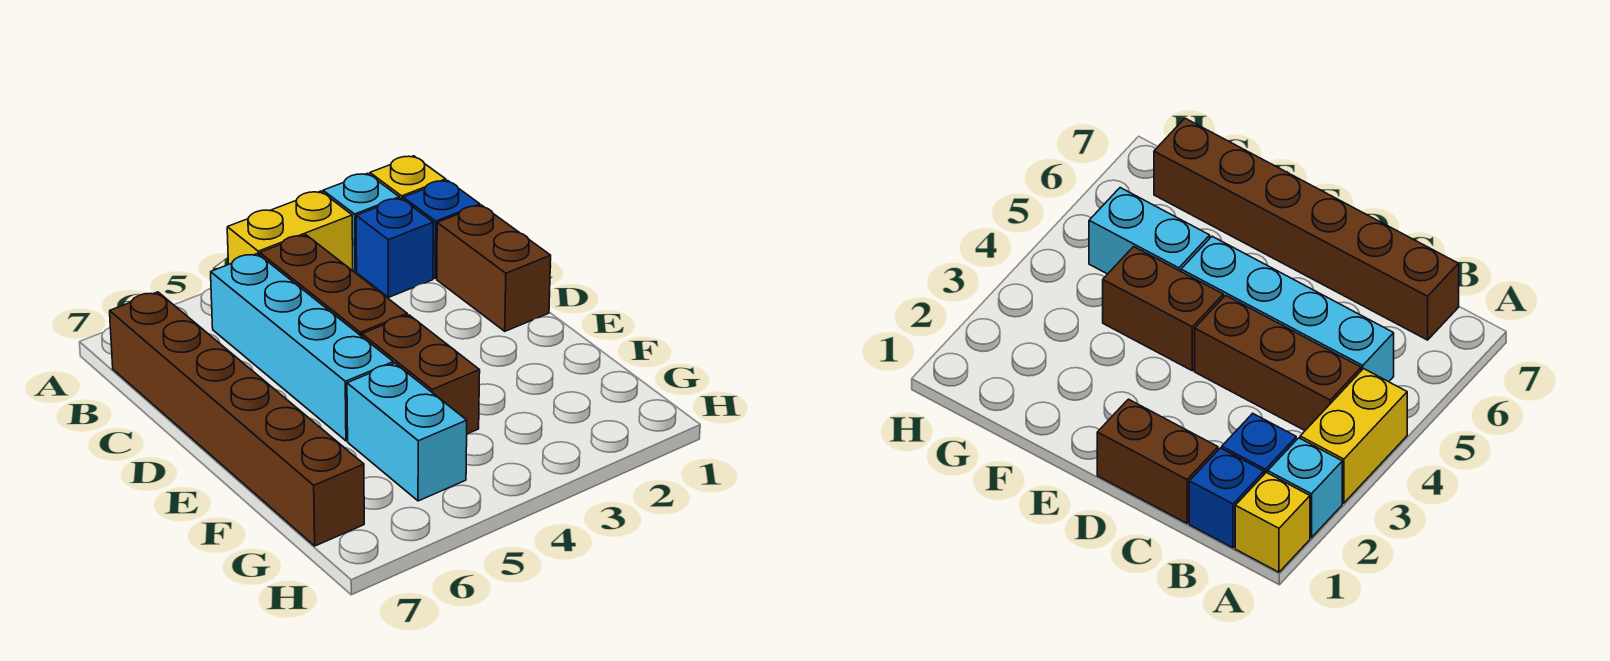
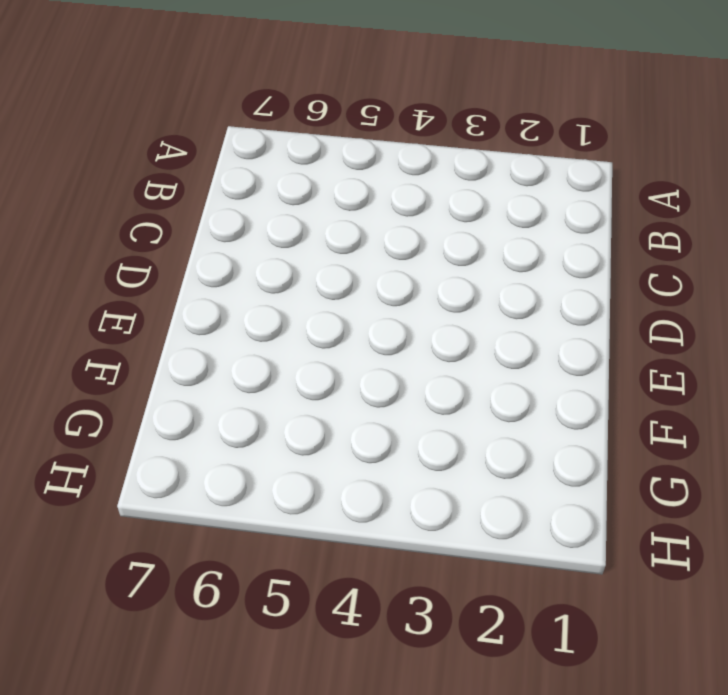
none -> yellow brick A1 level 1
none -> cyan brick A2 level 1

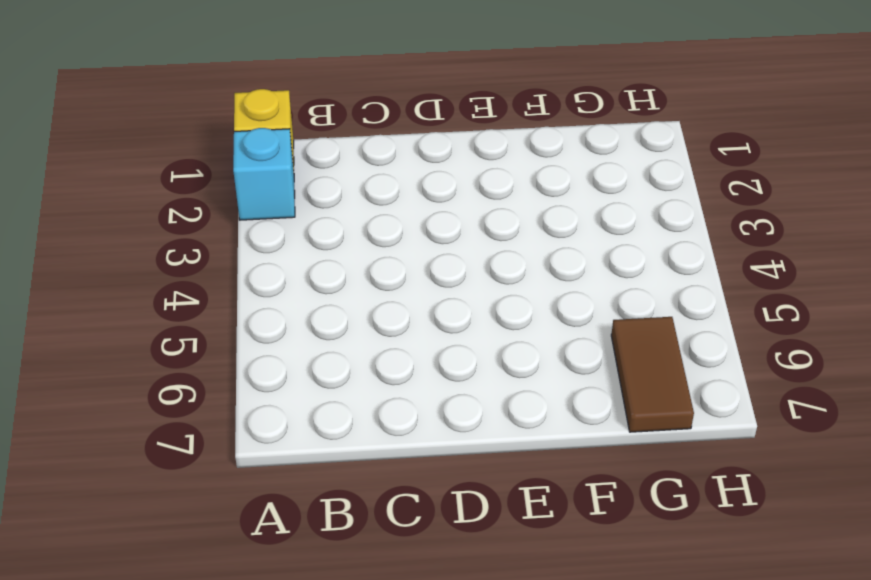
brown tile G6:G7 level 1 -> brown brick B7:G7 level 1
none -> yellow brick A3:A4 level 1
none -> blue brick B1 level 1

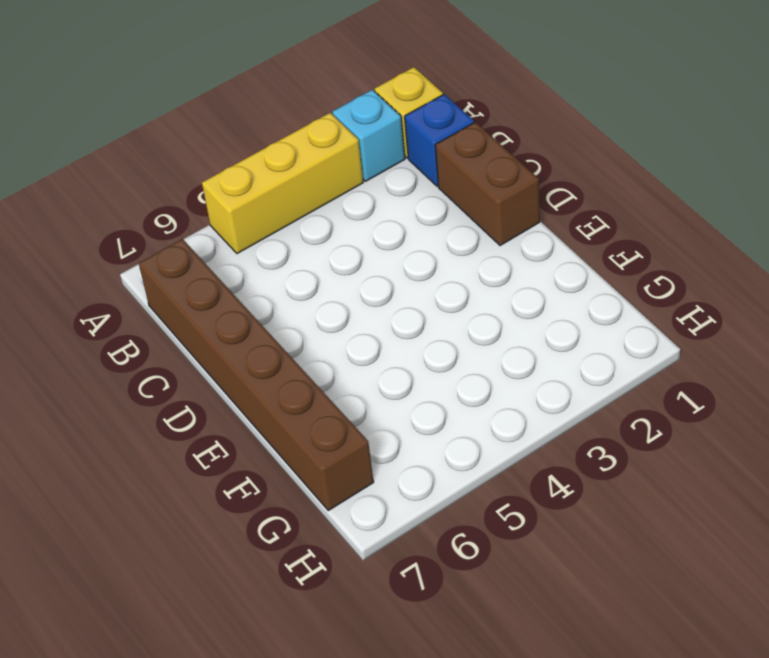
yellow brick A3:A5 level 1 -> yellow brick A3:A4 level 1
none -> blue brick B2 level 1
none -> brown brick B4:D4 level 1

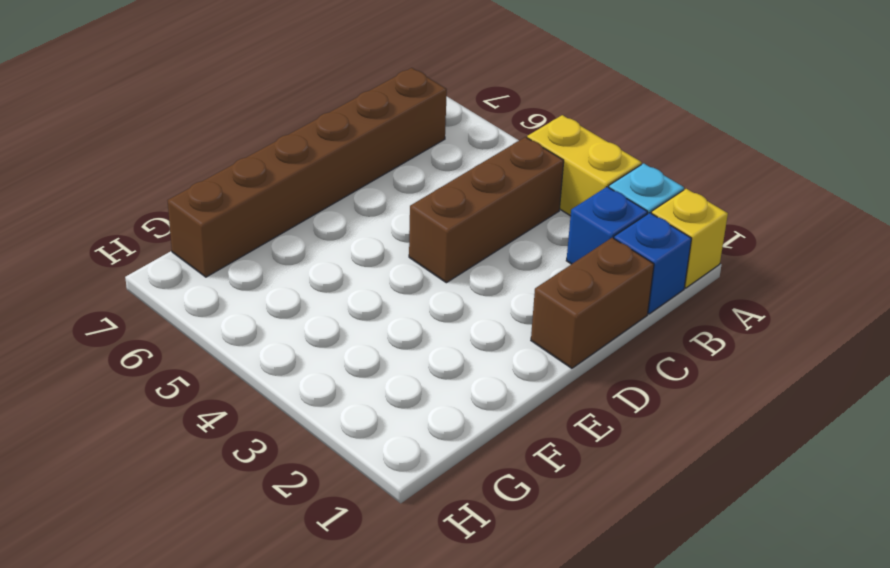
none -> cyan brick B5:E5 level 1
none -> brown brick E4:F4 level 1

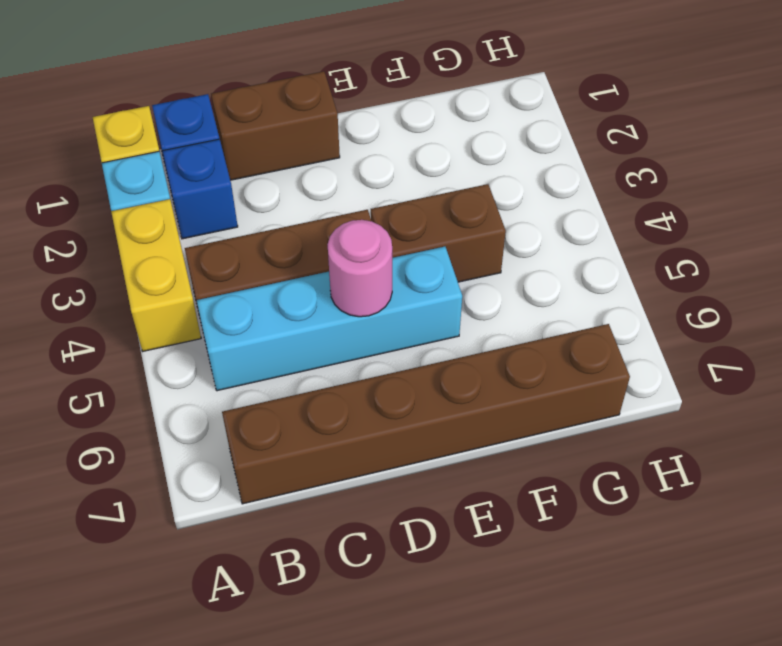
pink round brick D5 level 2 -> none
none -> cyan brick F5:G5 level 1

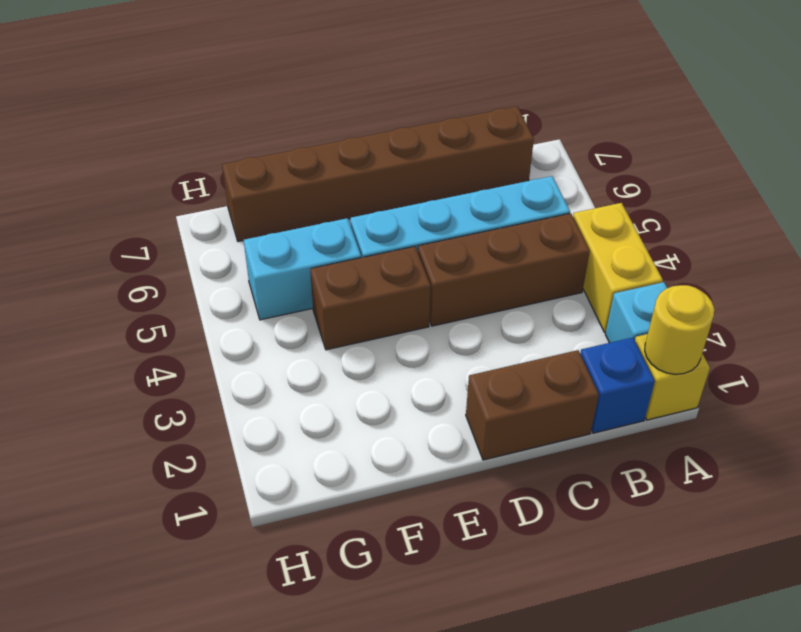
yellow round brick A1 level 2 -> none
none -> blue brick B2 level 1

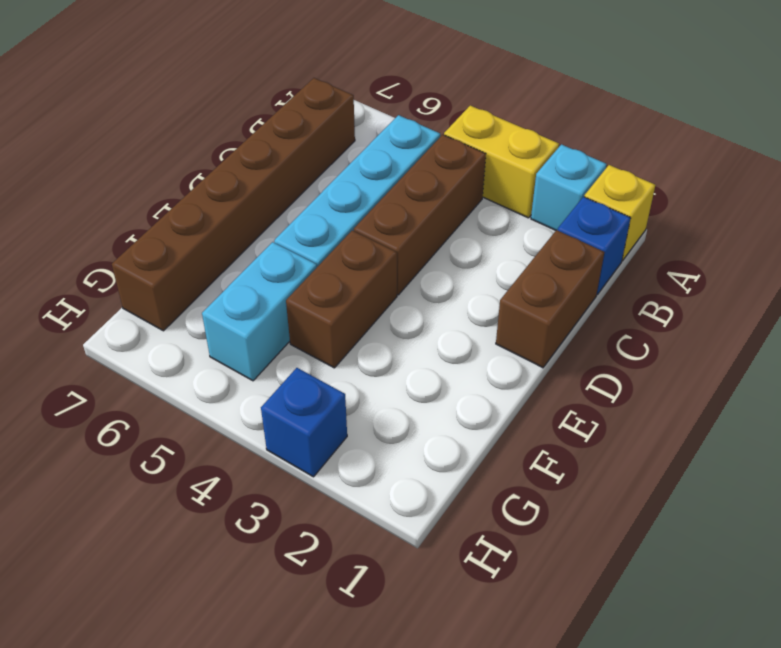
blue brick H3 level 1 -> blue brick B2 level 1

